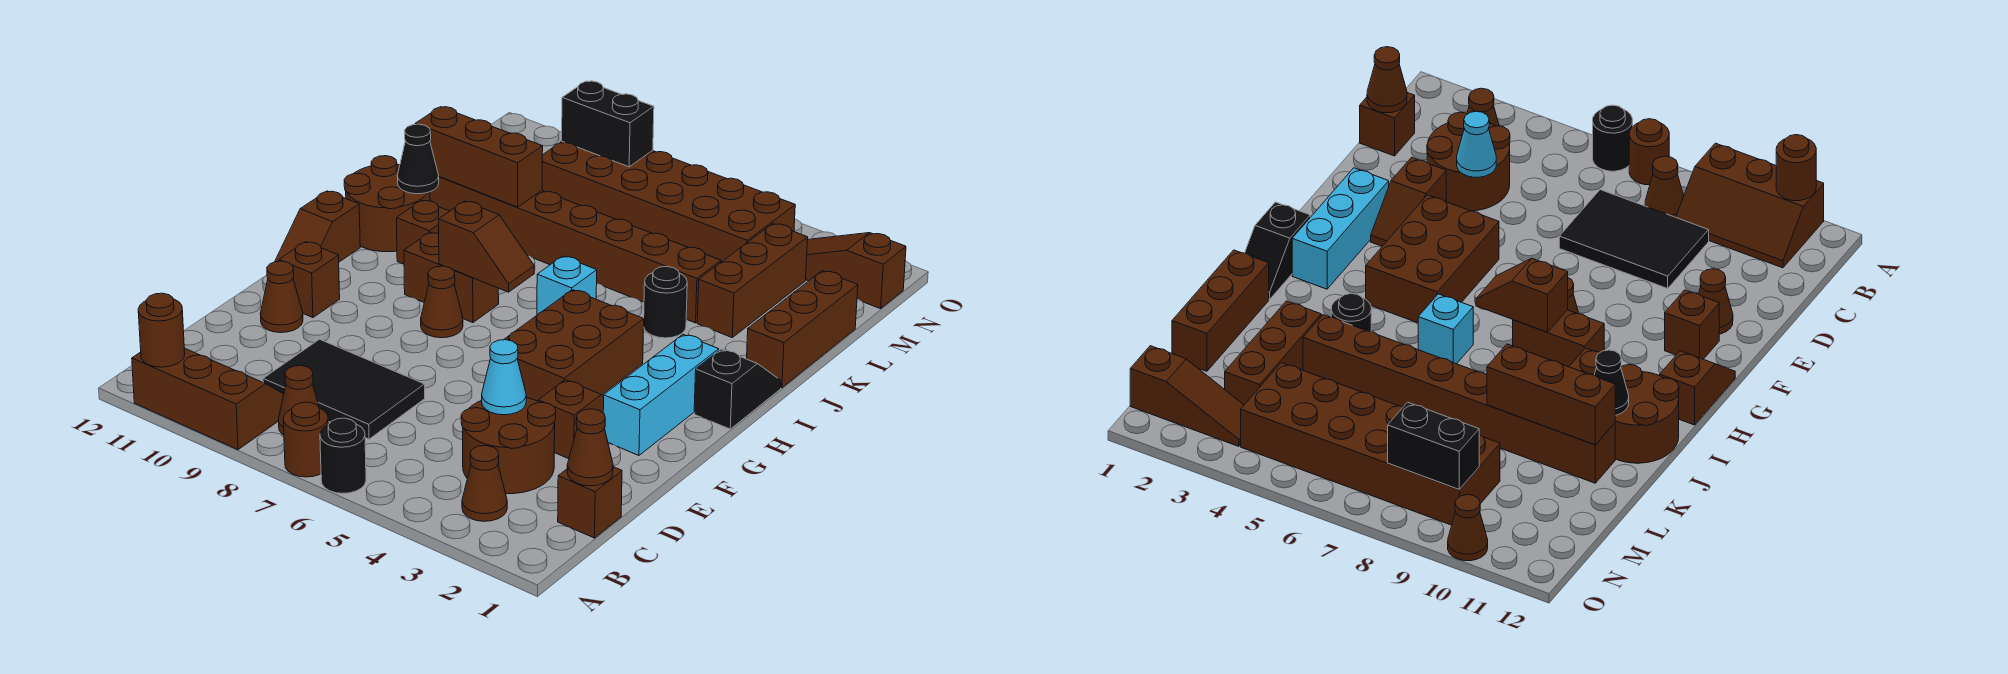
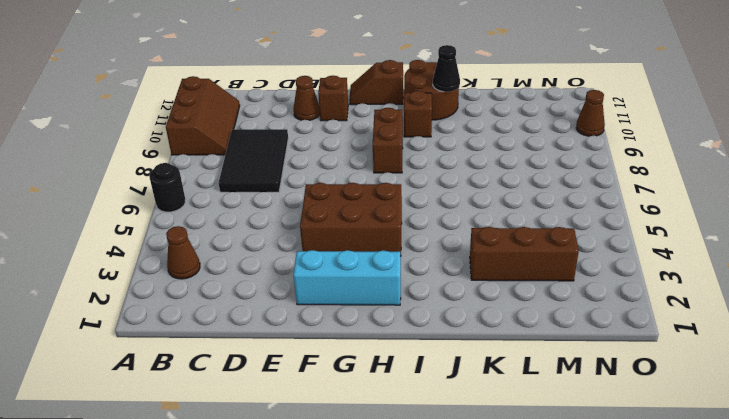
none -> brown round brick A7 level 1
none -> brown cone B8 level 1
none -> brown brick C1 level 1
none -> brown round brick C3:D4 level 1

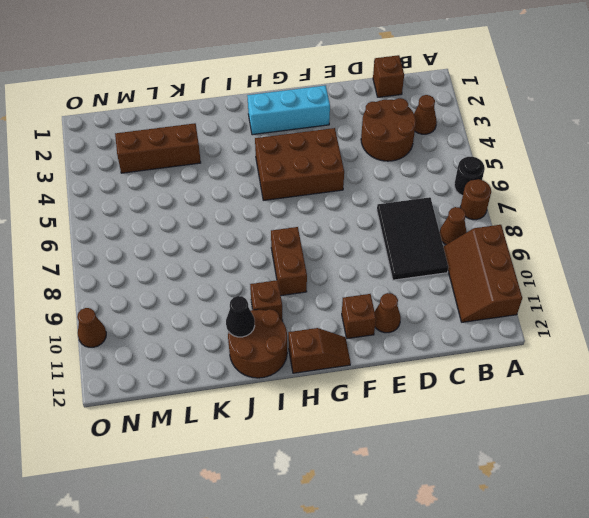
none -> brown slope E3:F3 level 1 top E
none -> brown cone G8 level 1
none -> black slope H1:I1 level 1 top H
none -> cyan brick I6 level 1

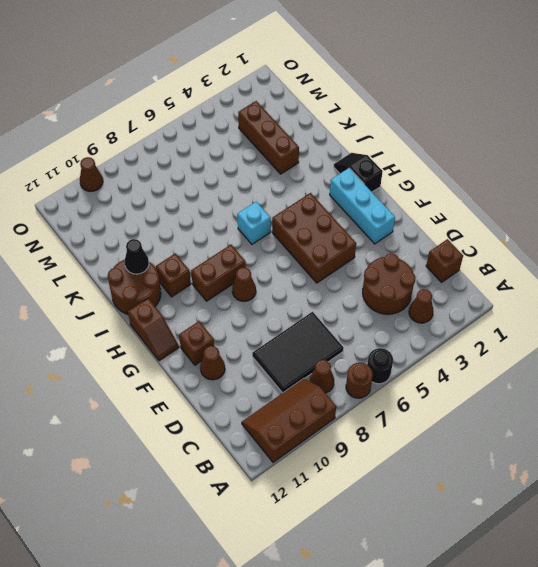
none -> brown slope E3:F3 level 1 top E
none -> brown brick J1:L1 level 1
none -> black round brick J4 level 1
none -> brown brick K4:K11 level 1

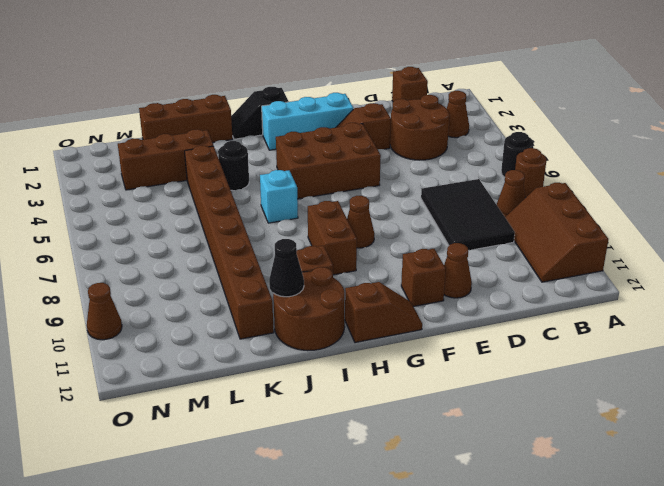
none -> brown brick M4:N9 level 1
none -> brown slope N1:N3 level 1 top 1
none -> brown round brick A11 level 2
none -> brown cone C1 level 2

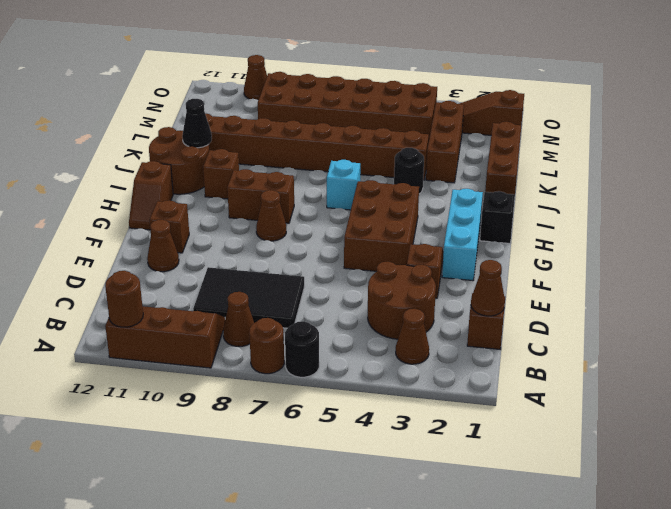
none -> cyan cone D4 level 2
none -> brown slope H7:H8 level 2 top 8
none -> brown brick K9:K11 level 2
none -> black brick N8:N9 level 2

